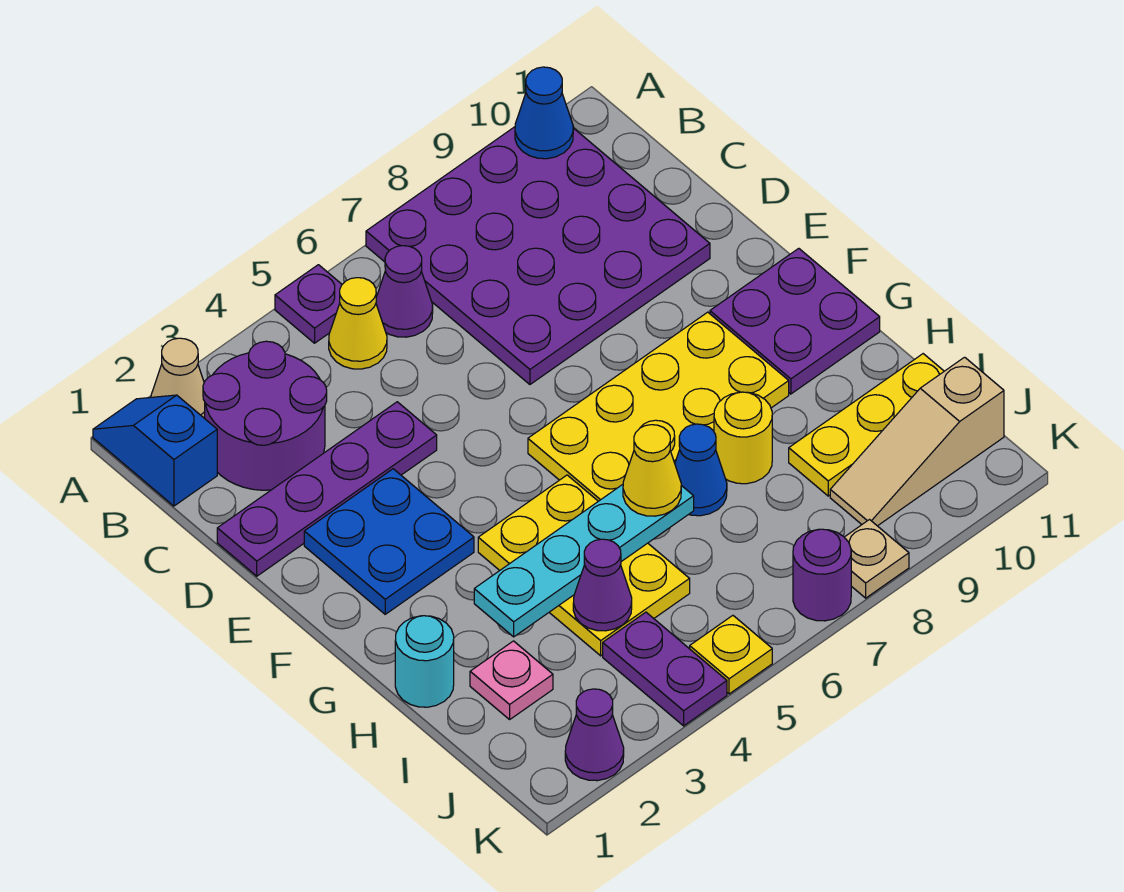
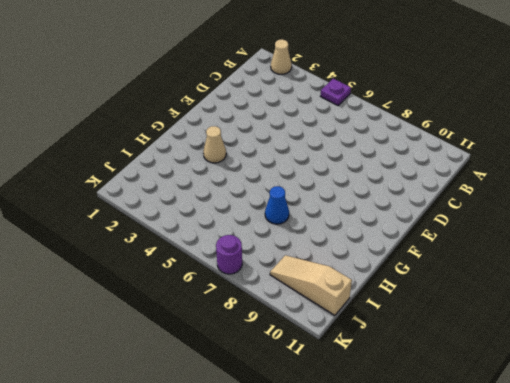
tan cone G3 level 1 -> none
none -> blue slope A1:B1 level 1 top B
none -> purple plate A7:D10 level 1
none -> purple round brick B2:C3 level 1

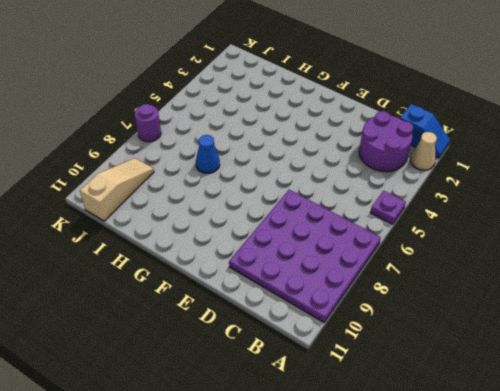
none -> yellow cone B5 level 1
none -> purple cone B6 level 1
none -> purple plate D1:D4 level 1

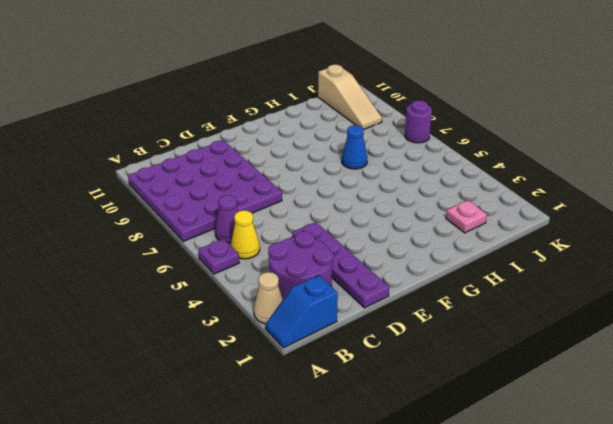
none -> blue plate E2:F3 level 1
none -> yellow plate F6:G9 level 1
none -> purple plate F10:G11 level 1

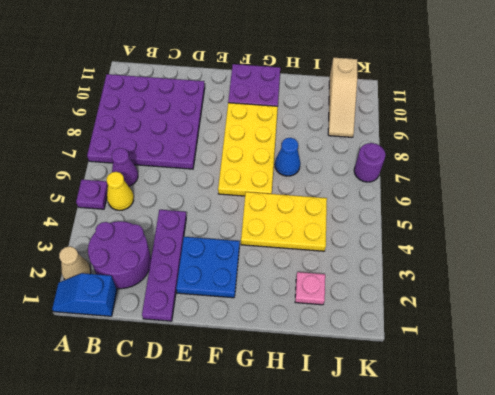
none -> cyan round brick H1 level 1
none -> yellow round brick H8 level 1
none -> yellow plate I9:I11 level 1

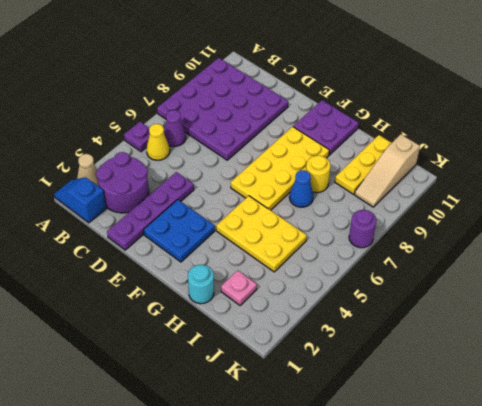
none -> purple plate J4:K4 level 1
none -> purple cone K2 level 1
none -> yellow plate K5 level 1

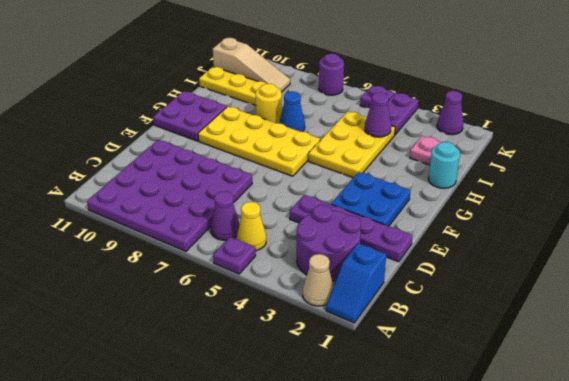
purple plate K5 level 1 -> yellow plate K5 level 1
none -> tan plate K8 level 1
none -> blue cone A10 level 2
none -> cyan plate H3:H6 level 2

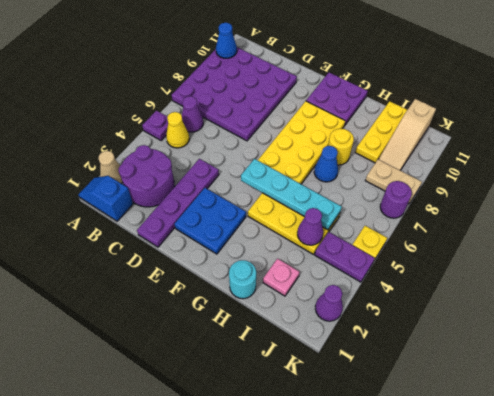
cyan plate F5:I5 level 2 -> cyan plate H3:H6 level 2
tan plate J8:K8 level 1 -> tan plate K8 level 1
none -> yellow cone H6 level 3

